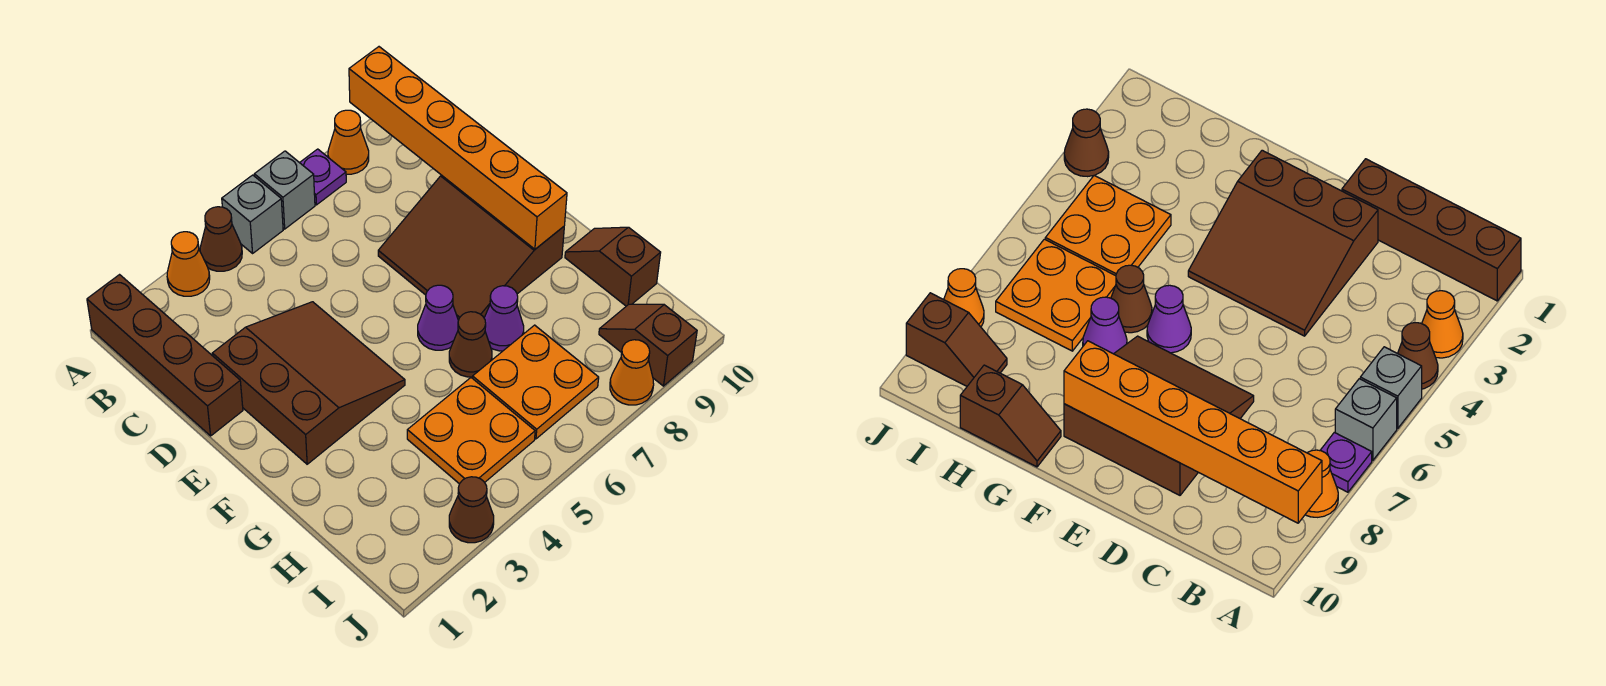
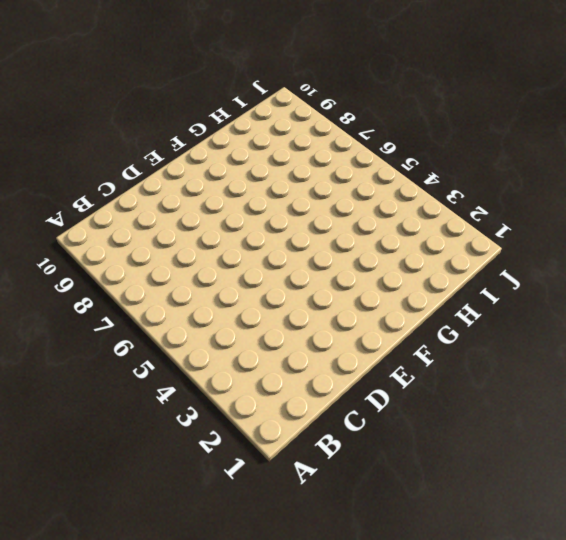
none -> brown brick A1:D1 level 1
none -> orange cone A3 level 1
none -> brown cone A4 level 1

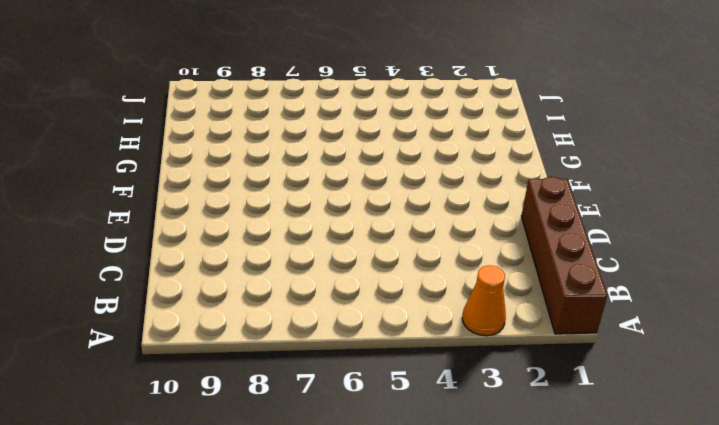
none -> brown cone A4 level 1
none -> grey brick A5 level 1
none -> grey brick A6 level 1

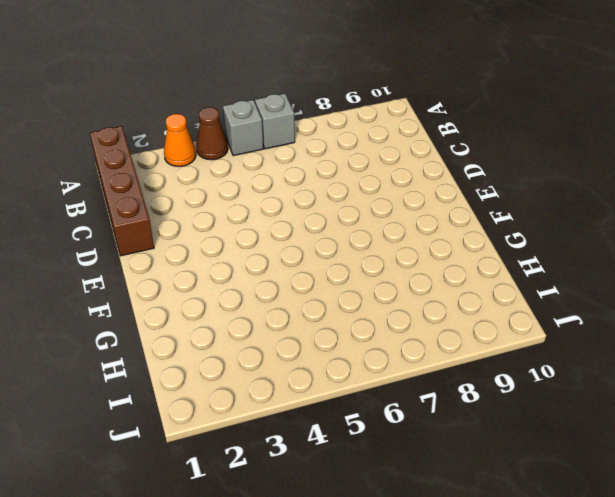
none -> purple plate A7 level 1
none -> orange cone A8 level 1
none -> brown slope D2:F4 level 1 top 2

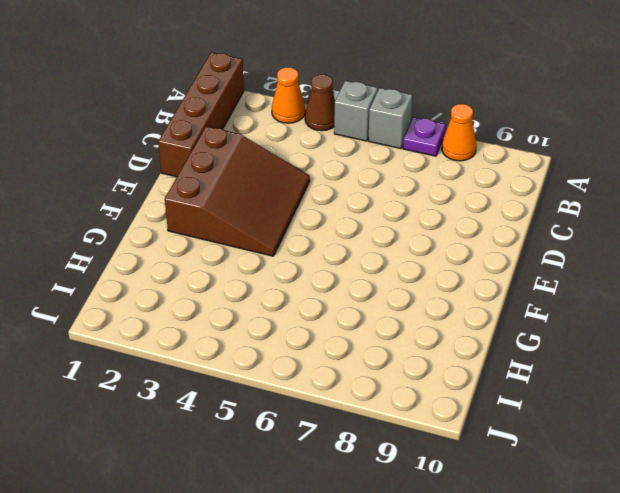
none -> brown slope D7:F9 level 1 top 9
none -> purple cone F6 level 1
none -> brown cone G6 level 1

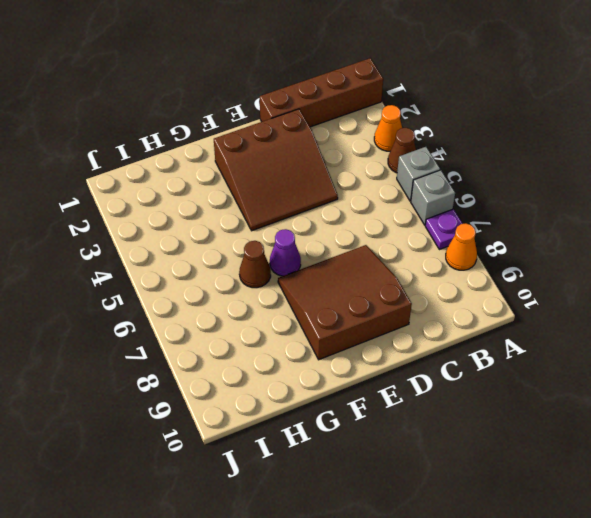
none -> purple cone G7 level 1
none -> brown slope G10:H10 level 1 top H
none -> orange plate H4:I5 level 1

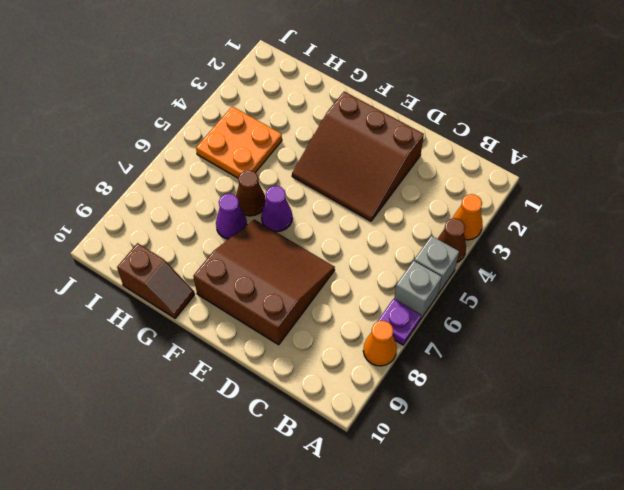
none -> brown brick A1:D1 level 1
none -> orange plate H6:I7 level 1
none -> brown slope I9:J9 level 1 top J

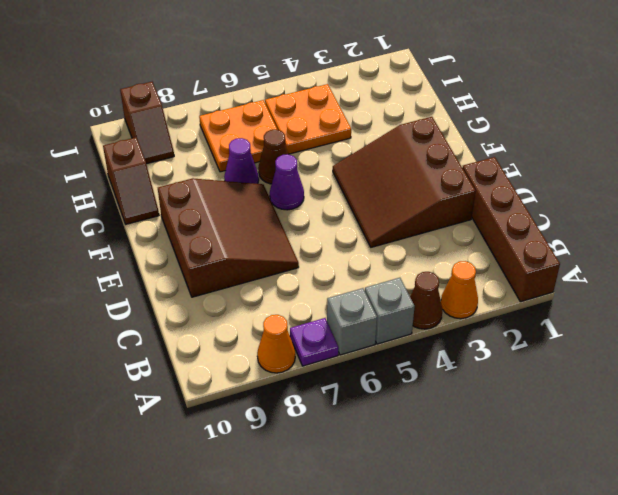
none -> brown cone J3 level 1
none -> orange cone J8 level 1
none -> orange brick A9:F9 level 2

